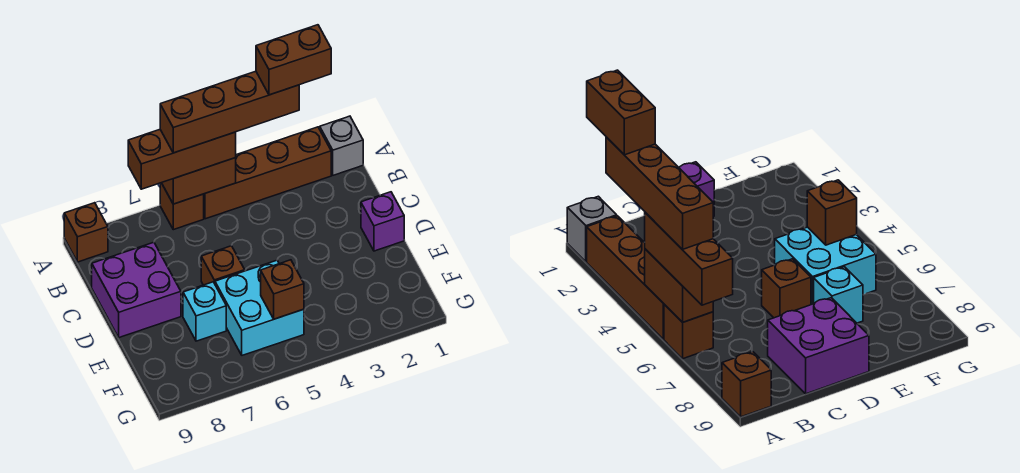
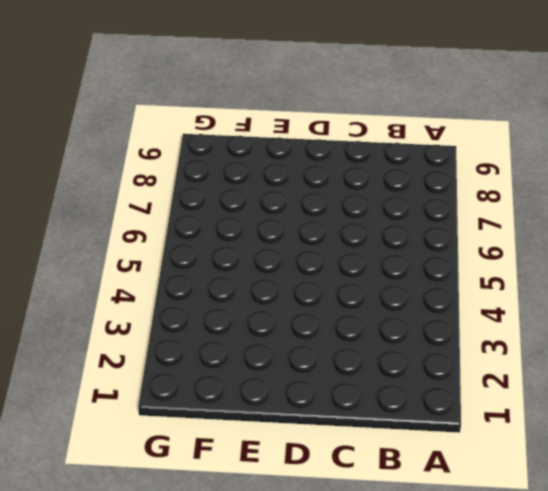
none -> grey brick A1 level 1
none -> brown brick A2:A5 level 1
none -> brown brick A6 level 1

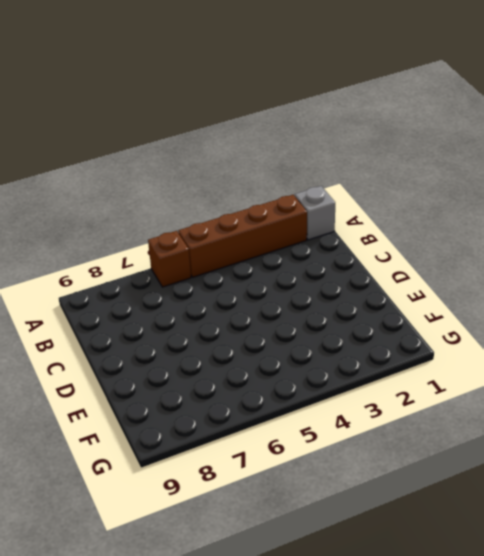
none -> brown brick A9 level 1
none -> purple brick C8:D9 level 1
none -> purple brick D1 level 1

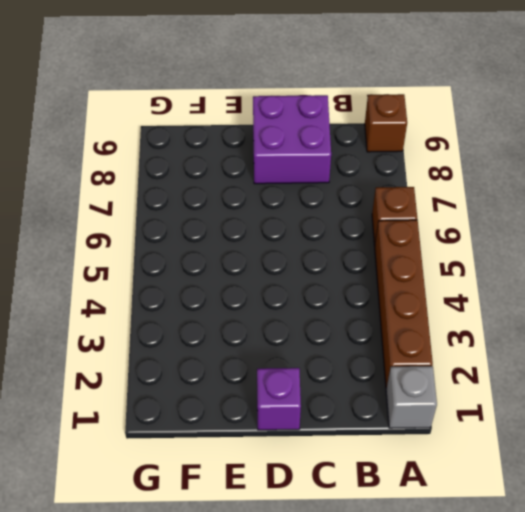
none -> brown brick D6 level 1
none -> cyan brick E5:F6 level 1
none -> cyan brick E7 level 1

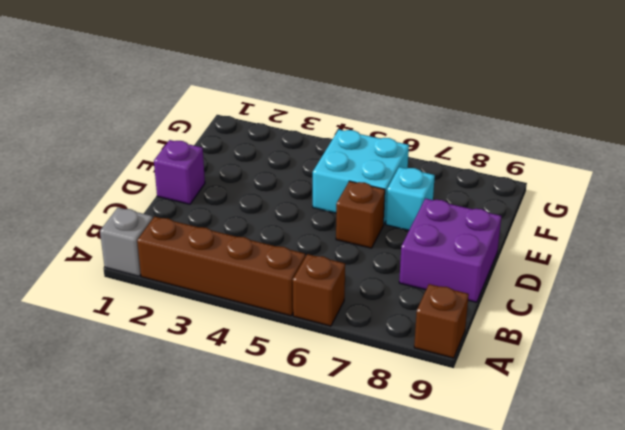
none -> brown brick A5:A6 level 2
none -> brown brick F5 level 2
none -> brown brick A5:A7 level 3

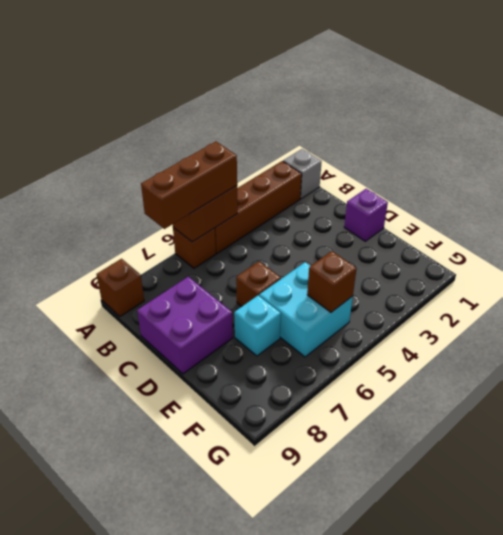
none -> brown brick A3:A6 level 4
none -> brown brick A2:A3 level 5

